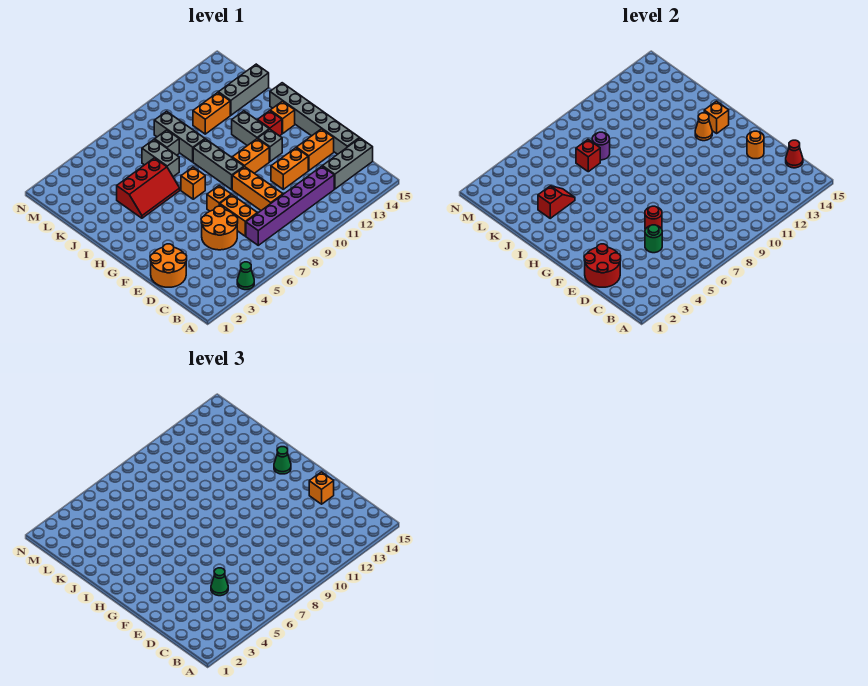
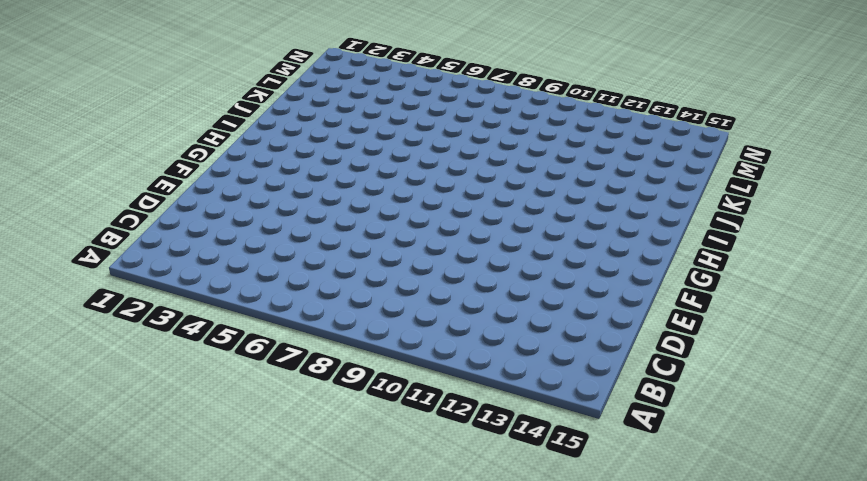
none -> green cone A4 level 1
none -> purple brick C7:C12 level 1
none -> grey brick C13:C15 level 1
none -> orange round brick D1:E2 level 1

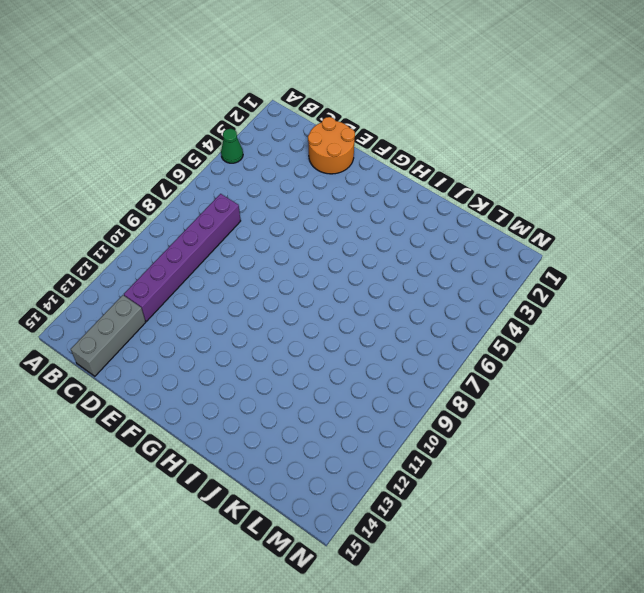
none -> orange round brick D5:E6 level 1
none -> orange brick D7:E7 level 1
none -> orange brick D9:F9 level 1
none -> grey brick D15:I15 level 1

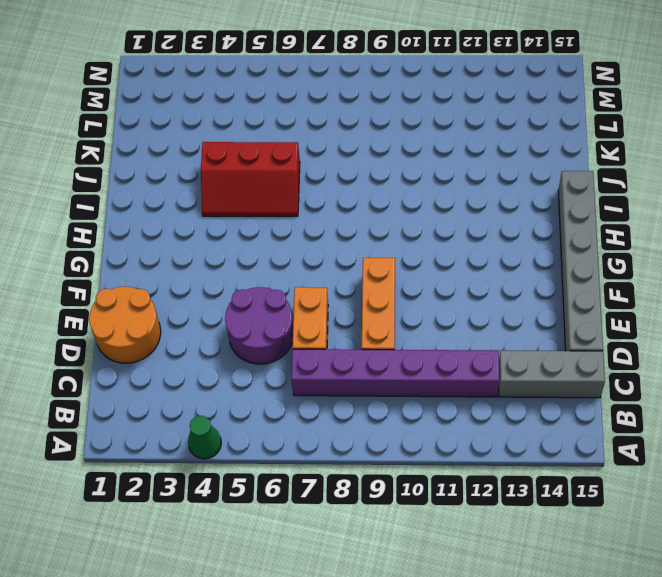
purple round brick D5:E6 level 1 -> orange round brick D5:E6 level 1
none -> orange brick E11:E12 level 1
none -> orange brick E13:E14 level 1
none -> orange brick F7 level 1
none -> grey brick G9:I9 level 1

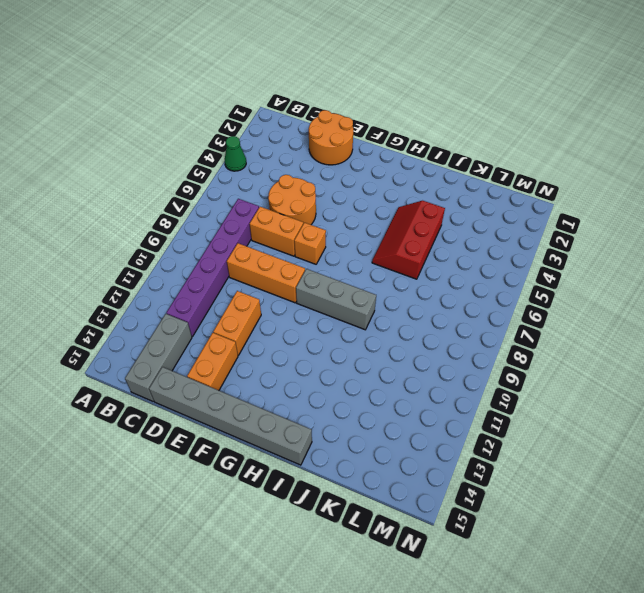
none -> orange brick G10:G11 level 1
none -> grey brick G12 level 1
none -> orange brick H7 level 1
none -> grey brick H12:I12 level 1

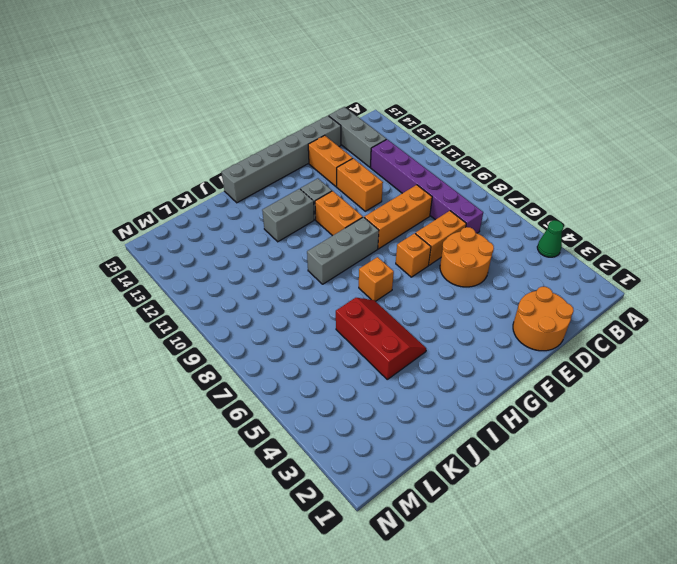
none -> red brick H13 level 1
none -> orange brick H14 level 1
none -> grey brick J7:K7 level 1
none -> grey brick J9:L9 level 1

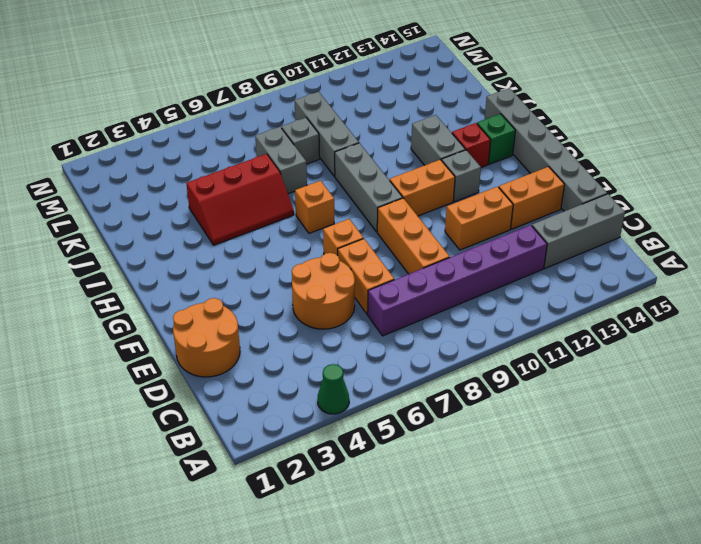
green brick H14 level 1 -> orange brick H14 level 1
none -> orange brick K11:K12 level 1
none -> grey brick K13:K15 level 1
none -> red cone C15 level 2
none -> red round brick D1:E2 level 2

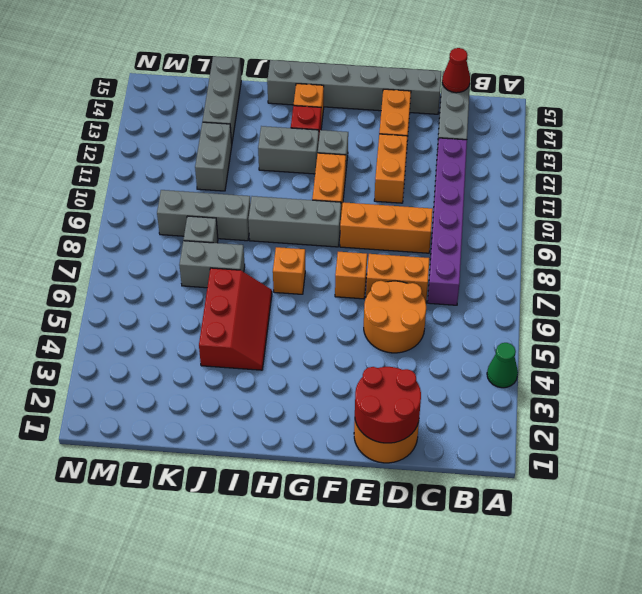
grey brick K11:K12 level 1 -> orange brick K11:K12 level 1
none -> green round brick D5 level 2
none -> red round brick E6 level 2
none -> orange round brick E14 level 2
none -> orange cone H13 level 2

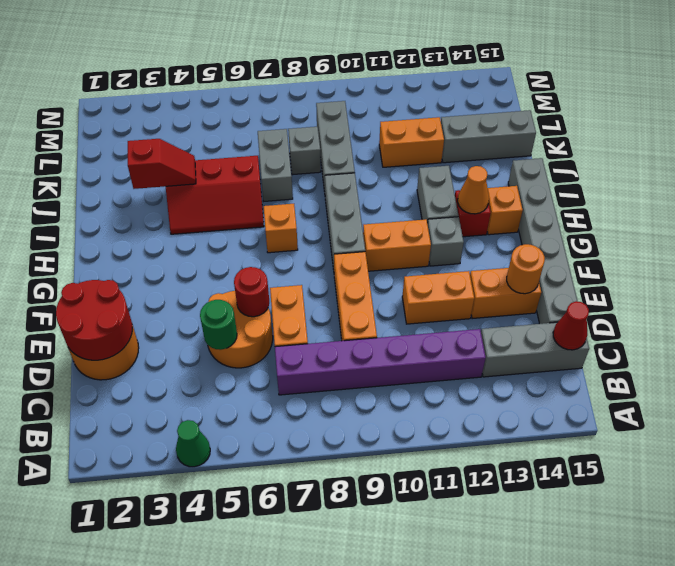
none -> orange brick F7 level 1
none -> orange brick H14 level 2
none -> red brick K7 level 2
none -> purple round brick K8 level 2

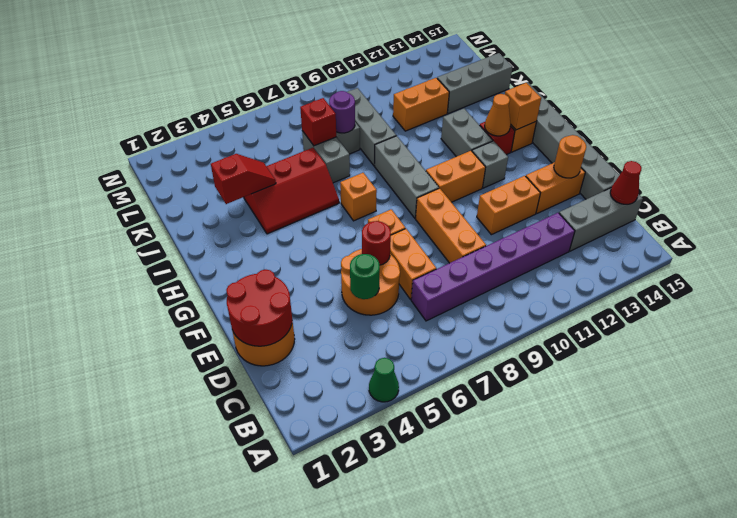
none -> green cone D5 level 3
none -> orange brick E14 level 3
none -> green cone H14 level 3

